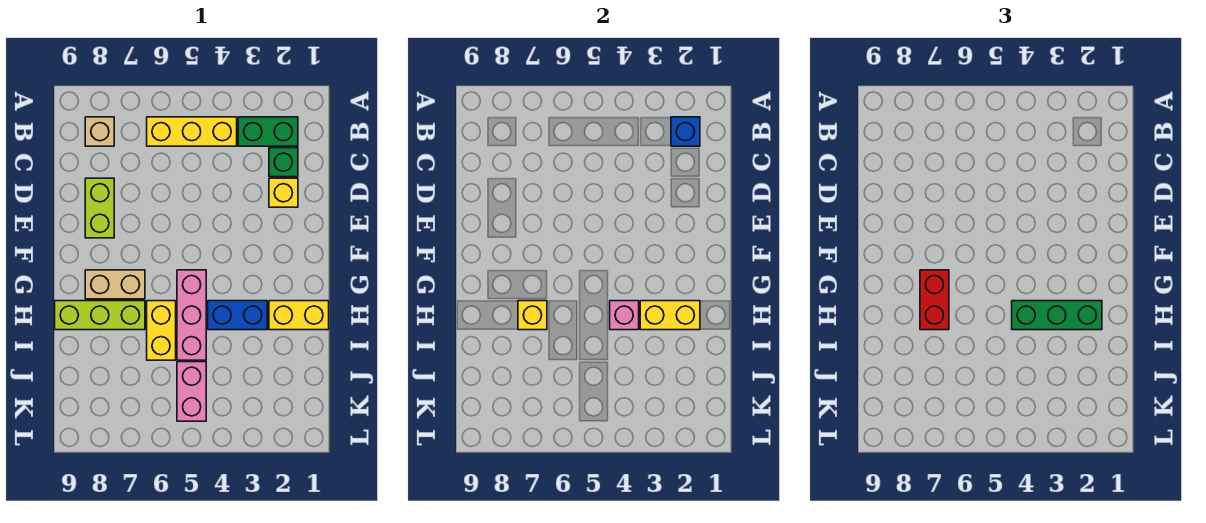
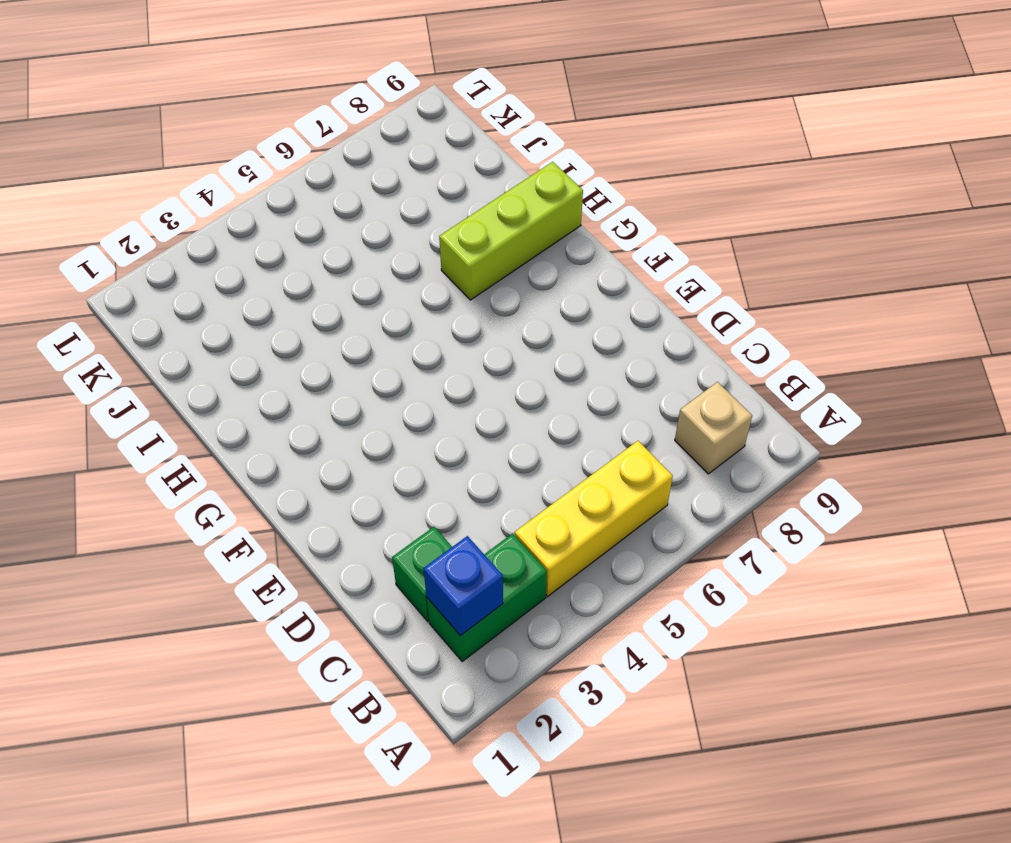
none -> yellow brick D2 level 1
none -> lime brick D8:E8 level 1
none -> pink brick G5:I5 level 1

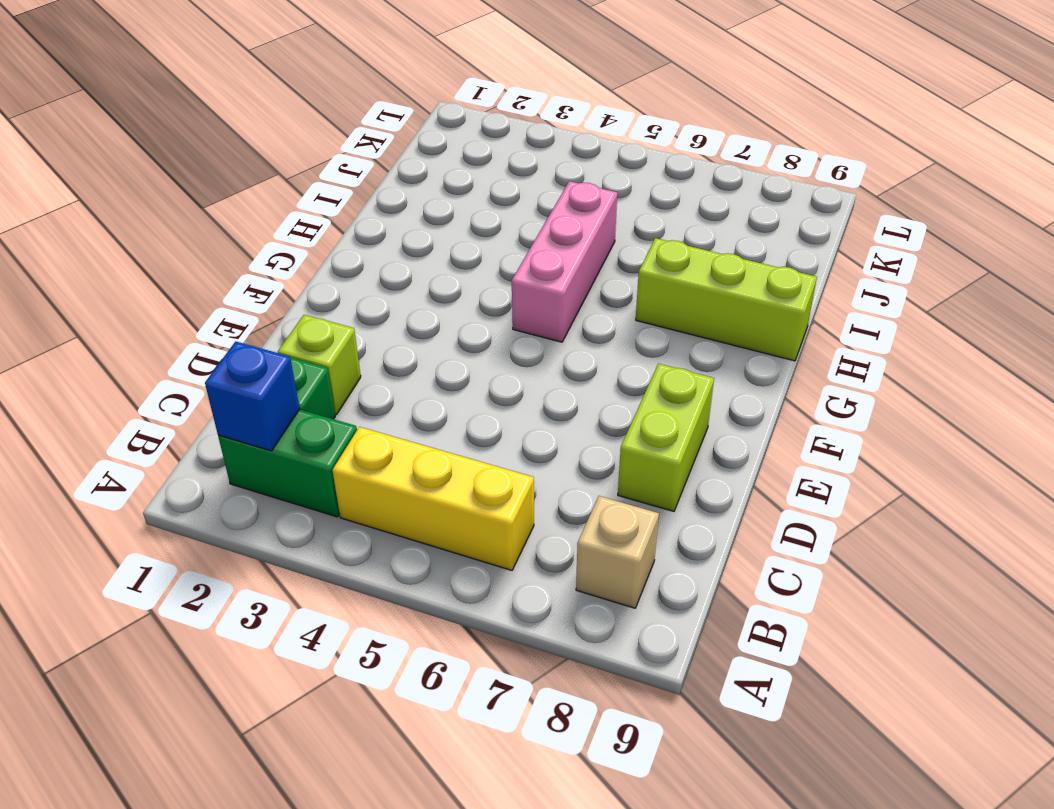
lime brick D2 level 1 -> yellow brick D2 level 1
none -> tan brick G7:G8 level 1
none -> yellow brick H1:H2 level 1
none -> blue brick H3:H4 level 1

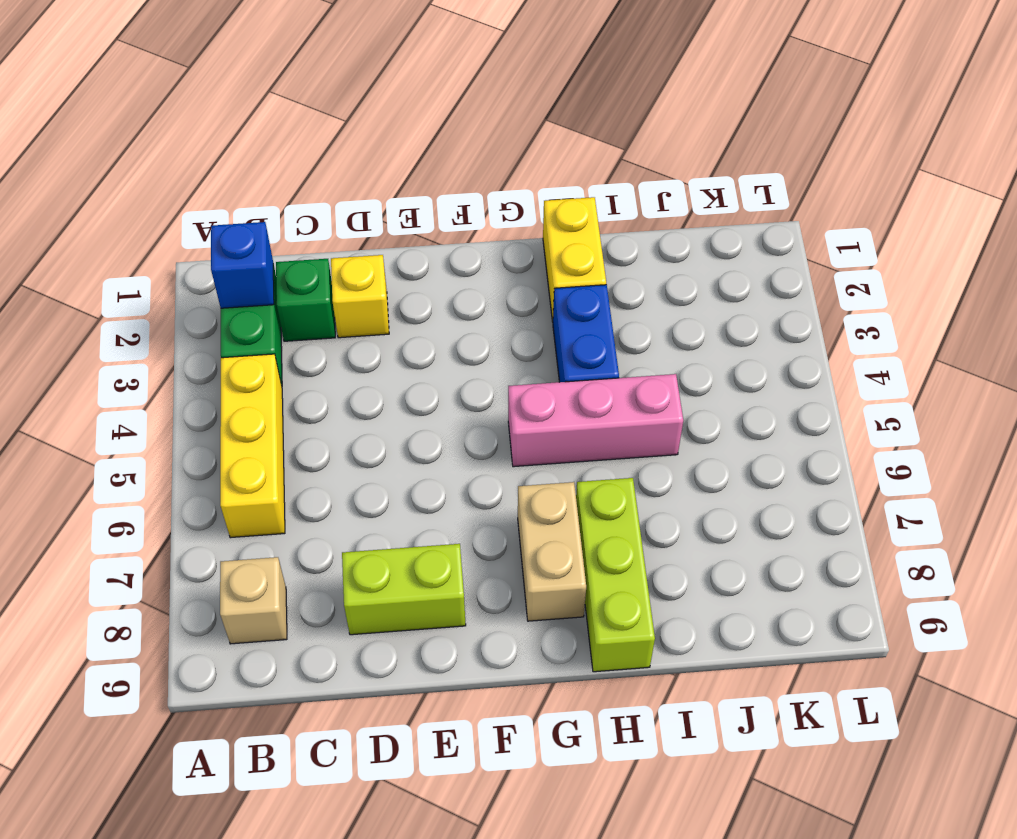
none -> yellow brick H6:I6 level 1
none -> pink brick J5:K5 level 1
none -> yellow brick H2:H3 level 2

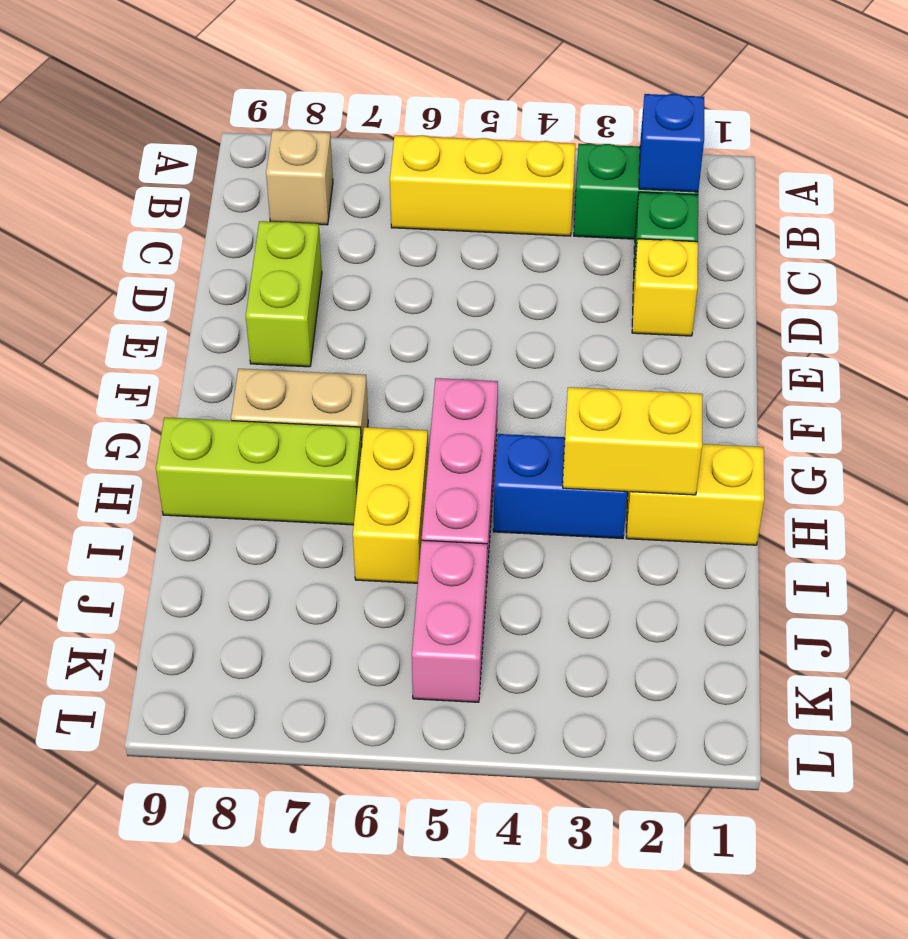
none -> pink brick H4 level 2
none -> yellow brick H7 level 2
none -> red brick G7:H7 level 3

